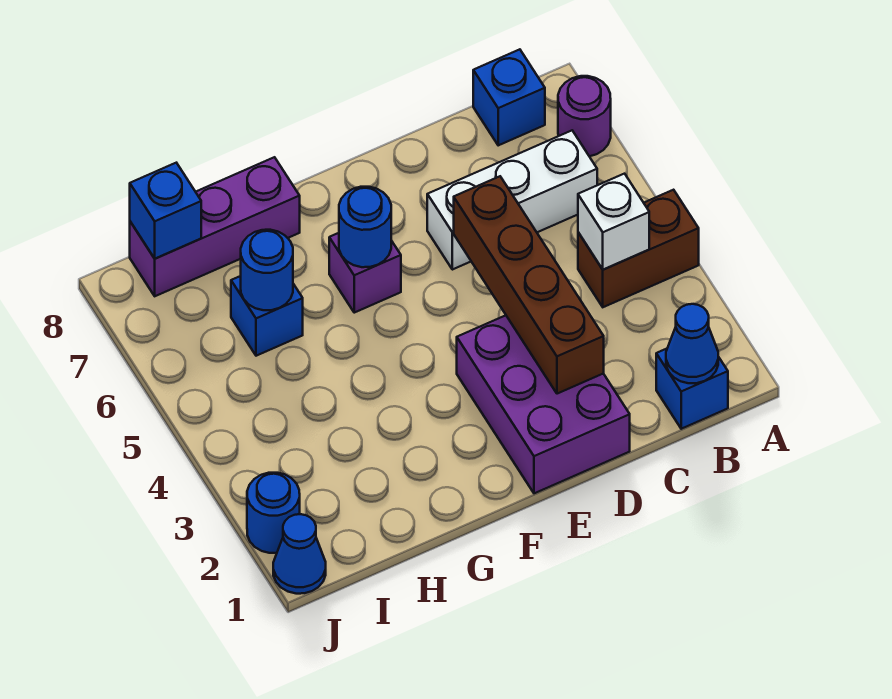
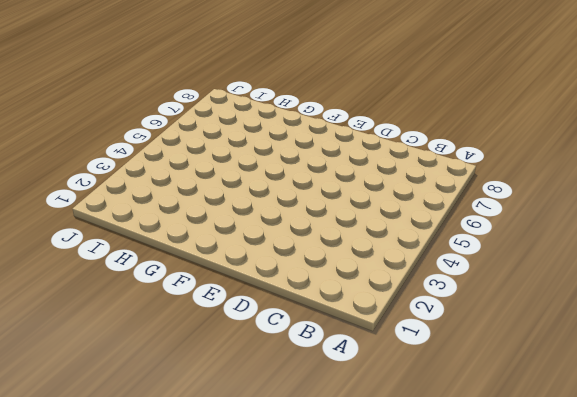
none -> brown brick A4:B4 level 1
none -> purple round brick A7 level 1
none -> blue brick B1 level 1

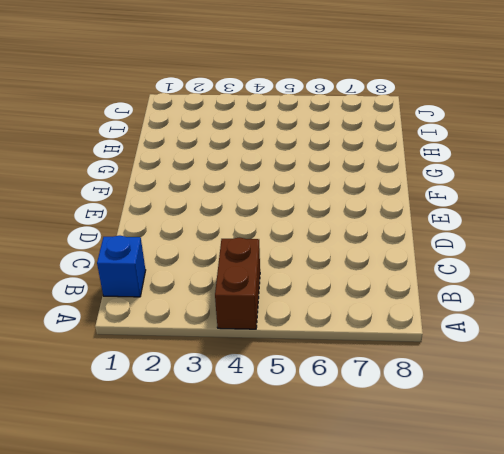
none -> purple round brick A7 level 1
none -> white brick B6:D6 level 1
none -> blue brick B8 level 1

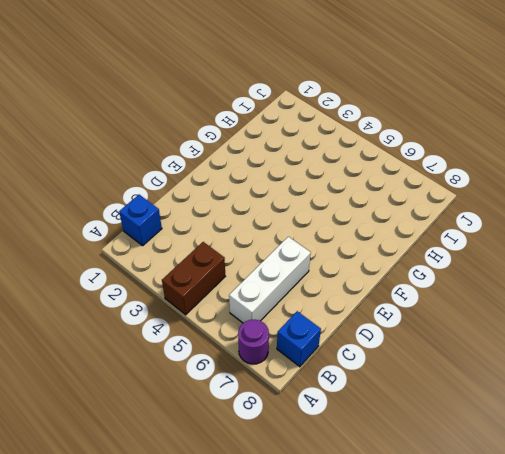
none -> purple brick D1:E3 level 1
none -> purple brick F6 level 1
none -> purple brick G8:I8 level 1

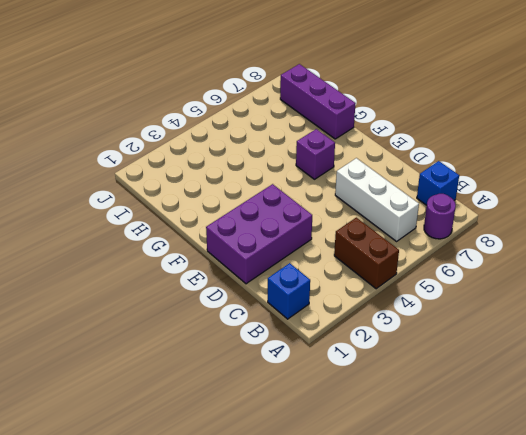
none -> blue brick H6 level 1
none -> blue cone J1 level 1
none -> blue round brick J2 level 1

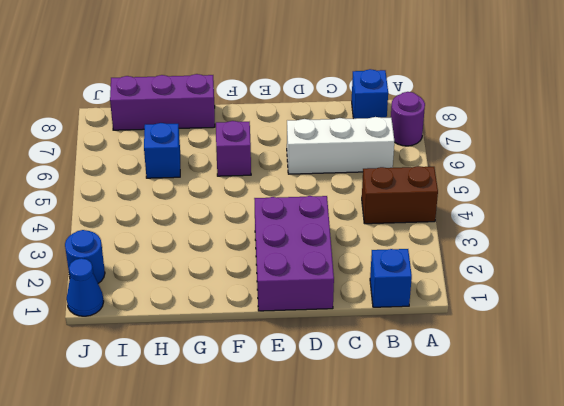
none -> blue cone B1 level 2
none -> white brick B4 level 2
none -> brown brick D2:D5 level 2

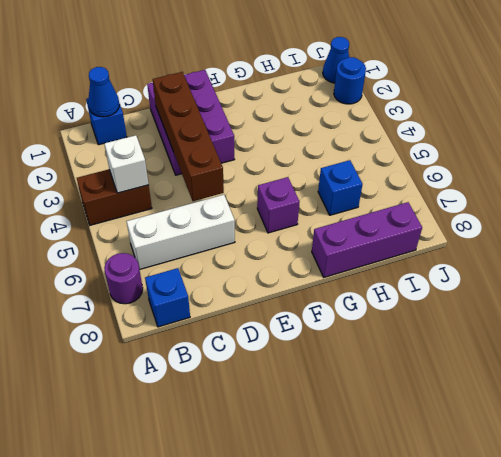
none -> blue round brick F6 level 2
none -> blue round brick H6 level 2
none -> blue brick I8 level 2

